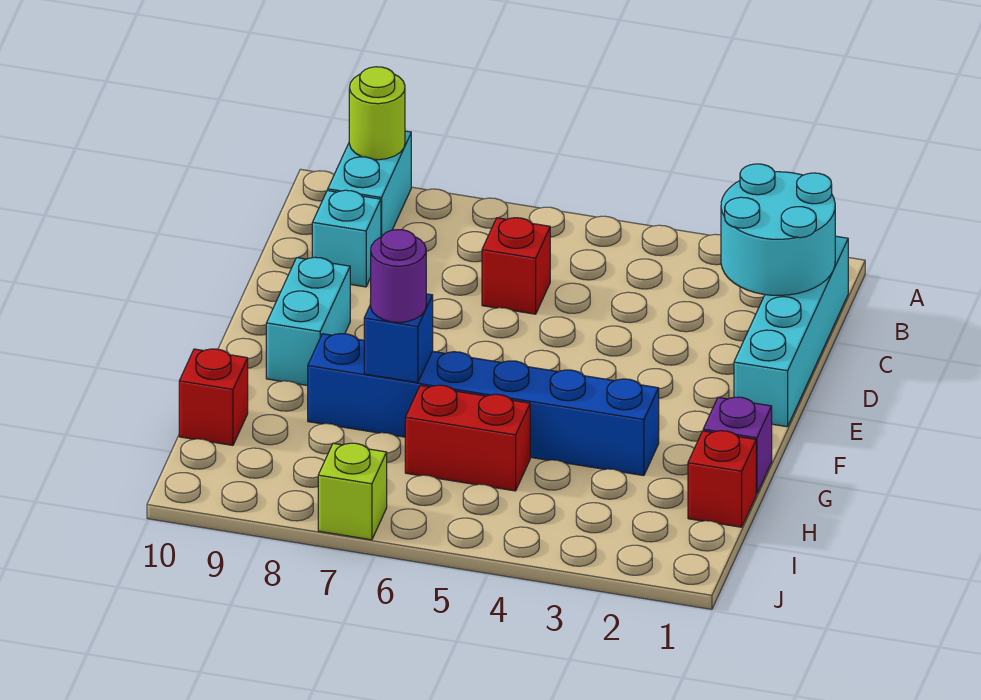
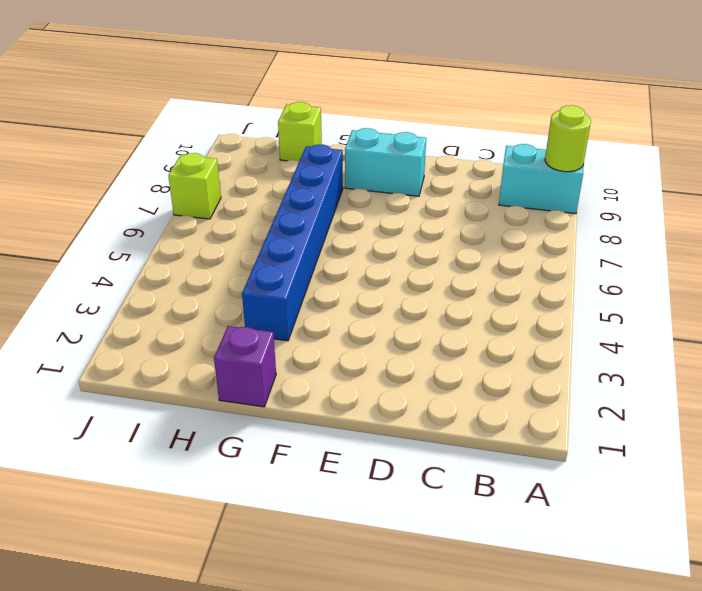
lime brick H10 level 1 -> red brick H10 level 1
none -> cyan brick B1:E1 level 1
none -> red brick C6 level 1
none -> cyan brick C9 level 1

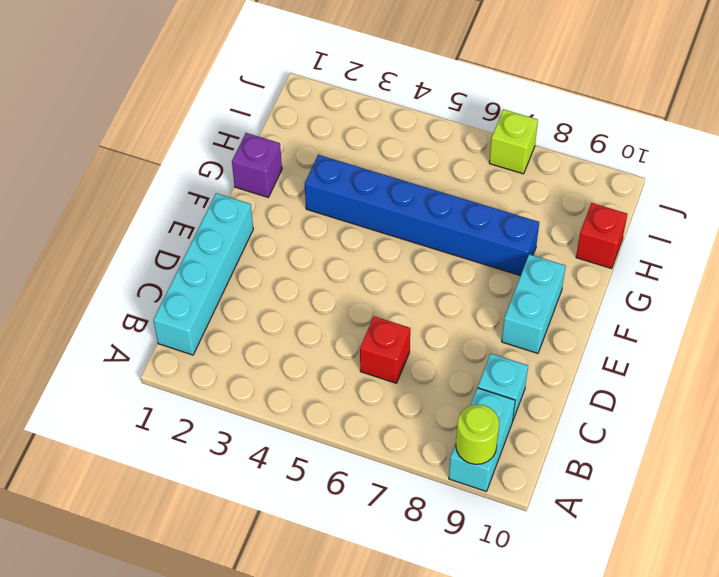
none -> red brick H1 level 1
none -> red brick H5:H6 level 1
none -> cyan round brick B1:C2 level 2

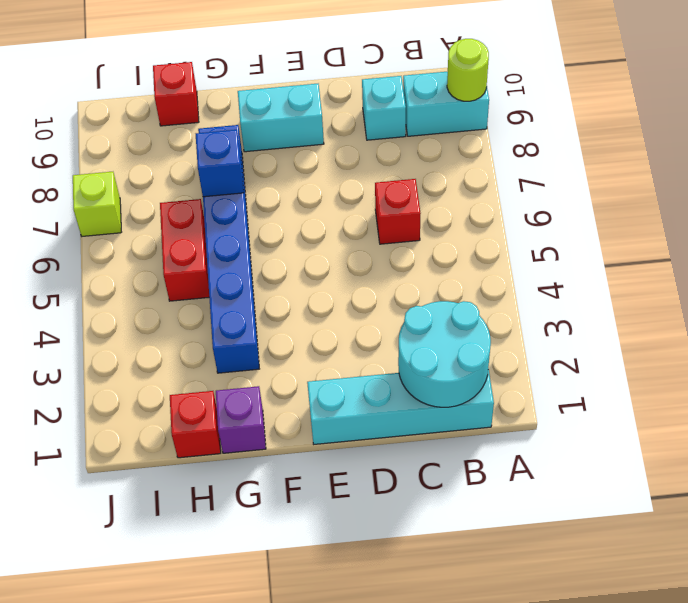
none -> purple round brick G7 level 3

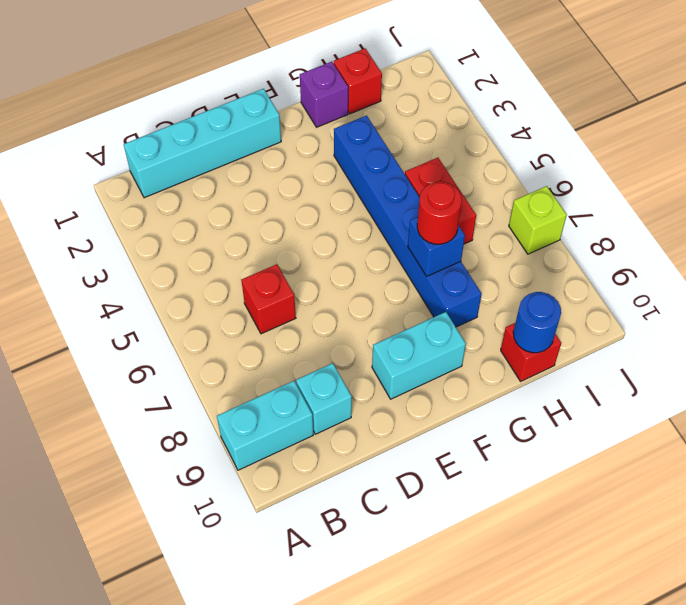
red round brick G7 level 3 -> purple round brick G7 level 3
blue round brick H10 level 2 -> none
none -> lime round brick A9 level 2
none -> cyan round brick B1:C2 level 2

